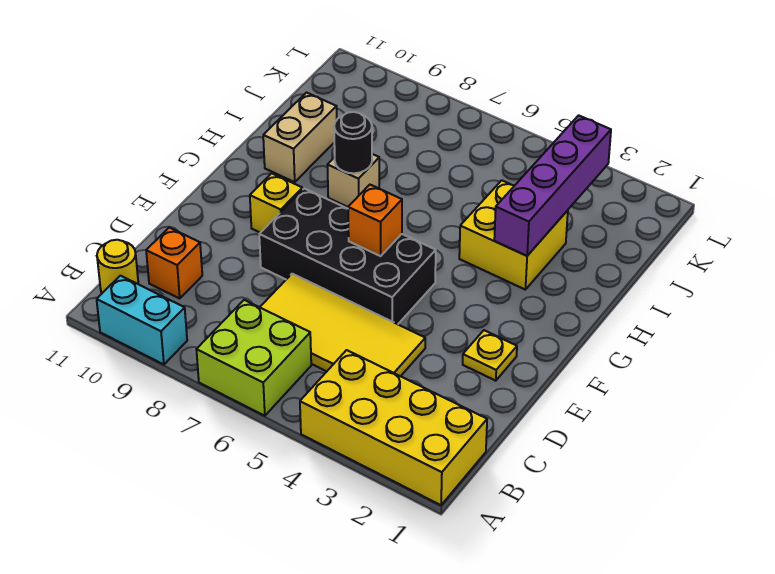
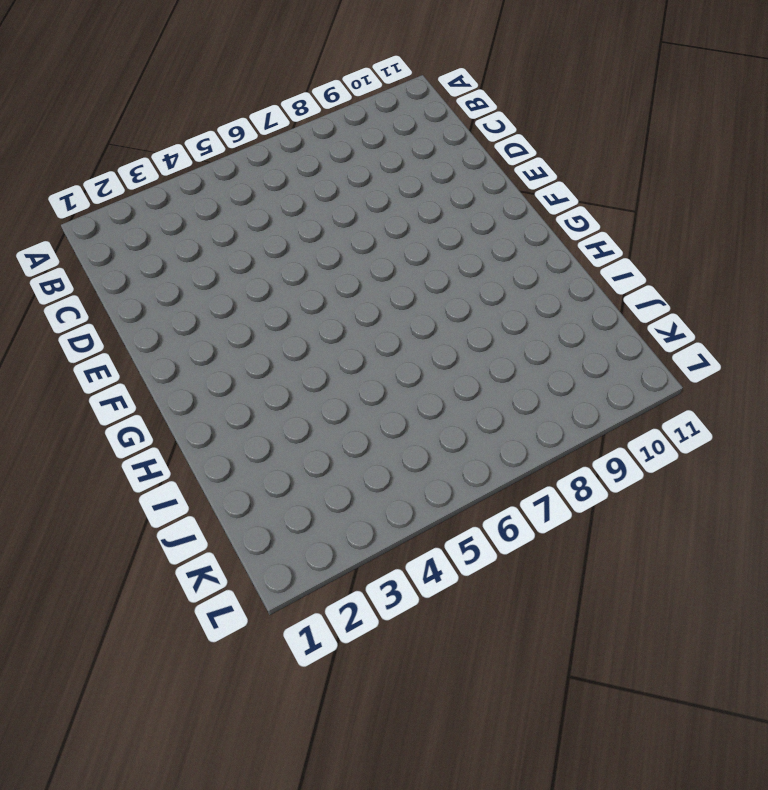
none -> yellow brick A1:B4 level 1
none -> lime brick A6:B7 level 1
none -> cyan brick A9:A10 level 1

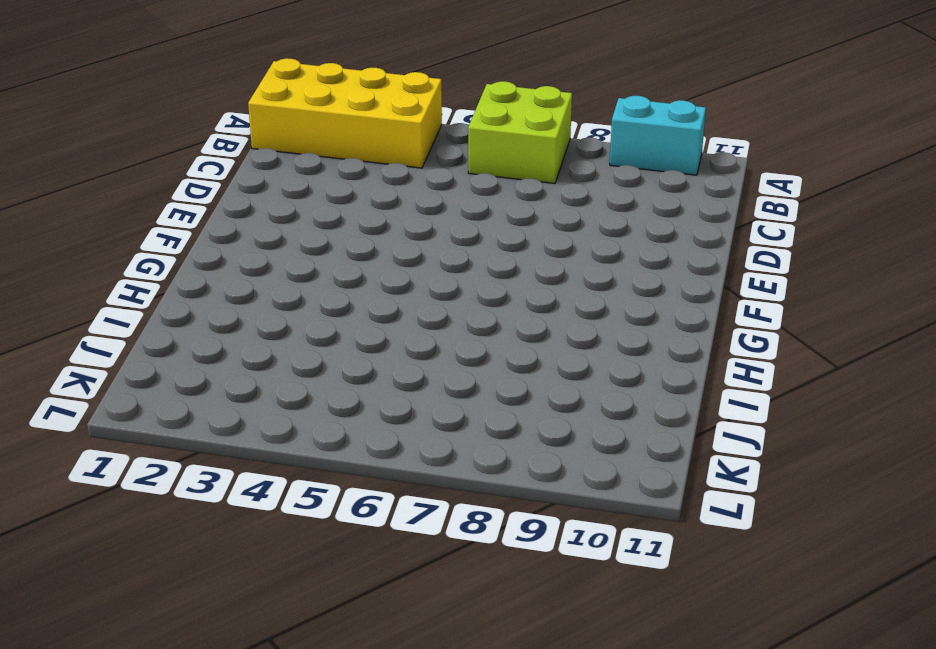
none -> yellow round brick B11 level 1
none -> yellow tile C4:D7 level 1
none -> orange brick C10 level 1

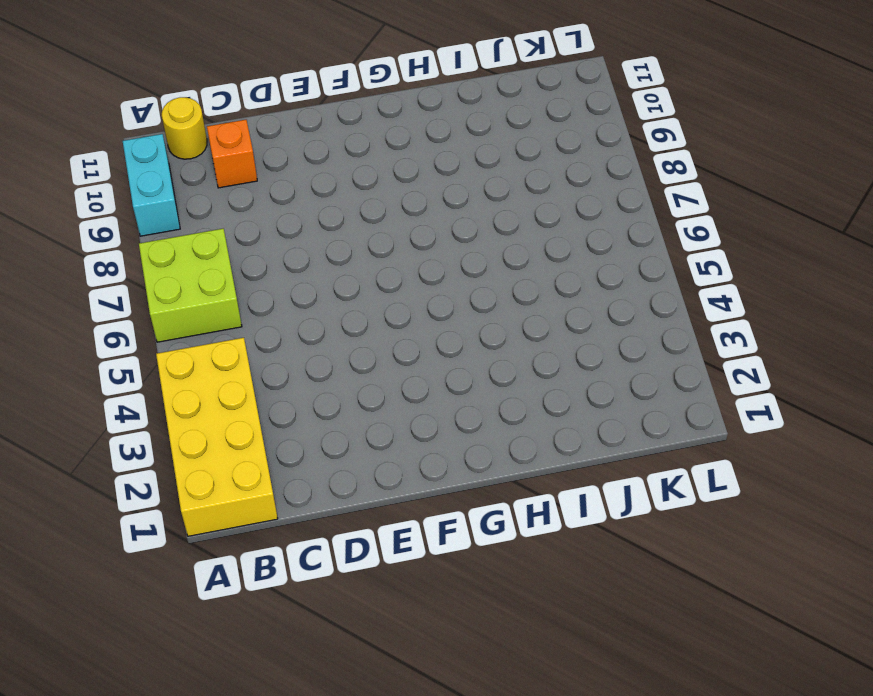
none -> yellow tile C4:D7 level 1
none -> yellow plate E2 level 1
none -> black brick E5:F8 level 1

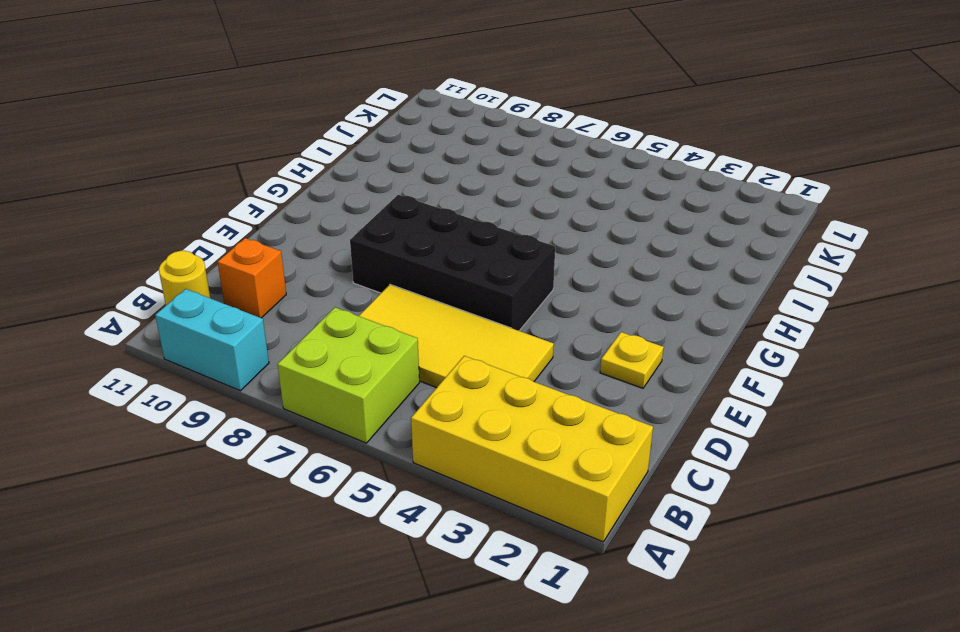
none -> yellow brick F9 level 1
none -> yellow brick H3:I4 level 1
none -> tan brick H8 level 1

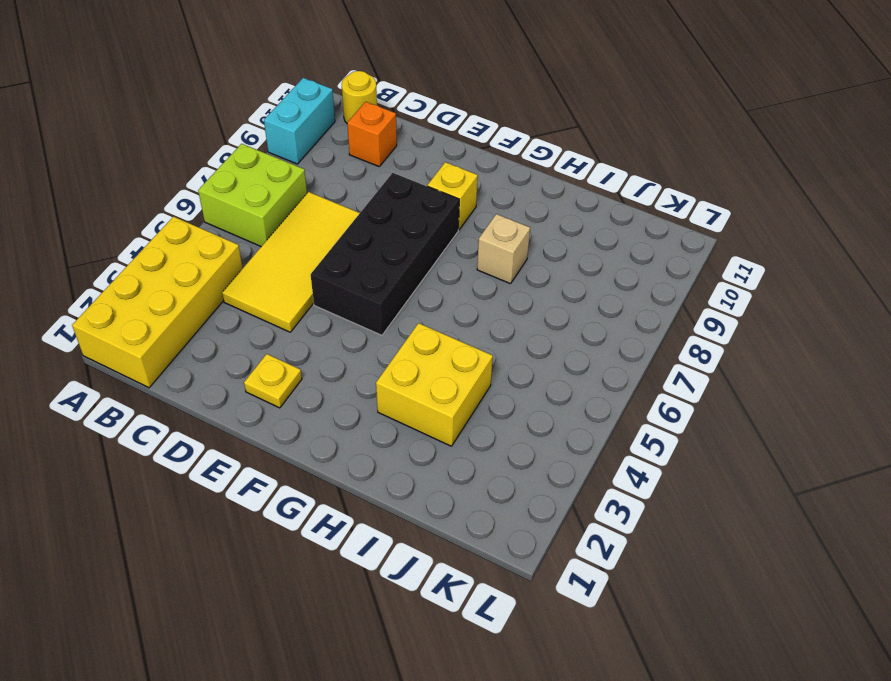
none -> tan brick H10:I10 level 1
none -> orange brick F6 level 2
none -> purple brick H3:K3 level 2

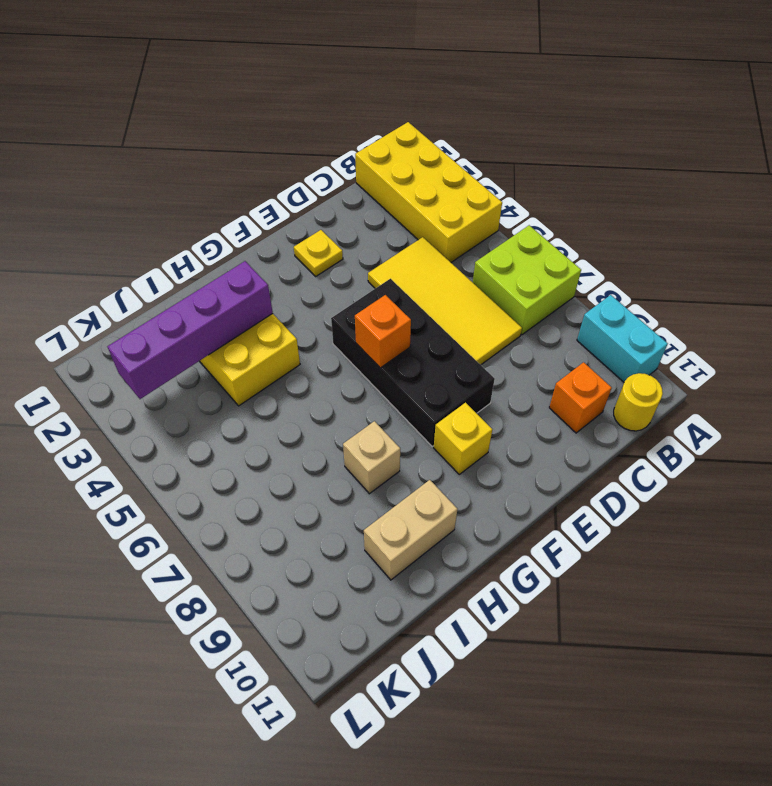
none -> black round brick H8 level 2

